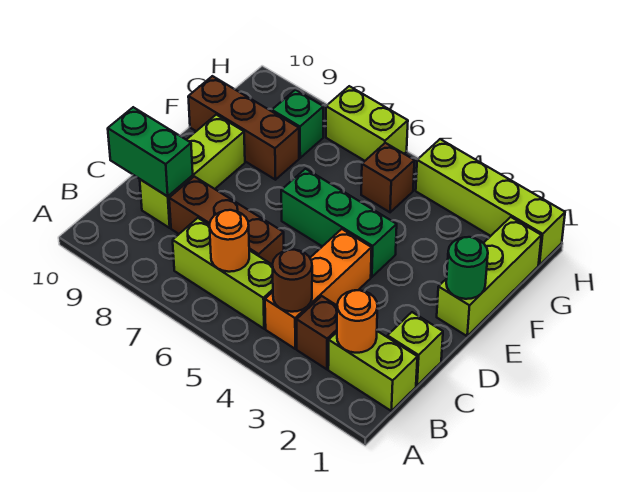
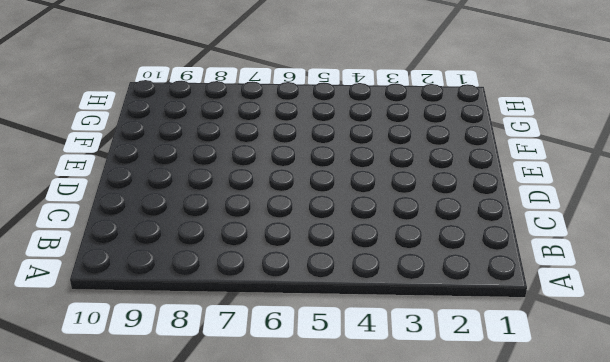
none -> lime brick B1:B2 level 1
none -> brown brick B3 level 1
none -> orange brick B4:D4 level 1

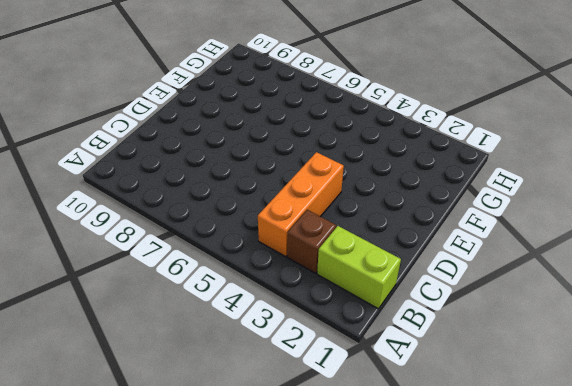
none -> lime brick B5:B7 level 1
none -> lime brick C1 level 1
none -> brown brick C6:C8 level 1

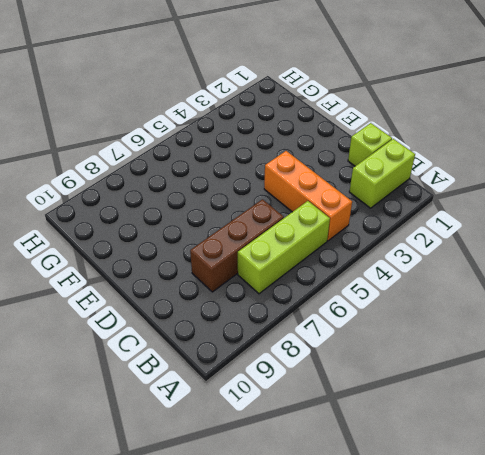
none -> brown brick B3 level 1
none -> lime brick C9:E9 level 1
none -> lime brick E1:G1 level 1

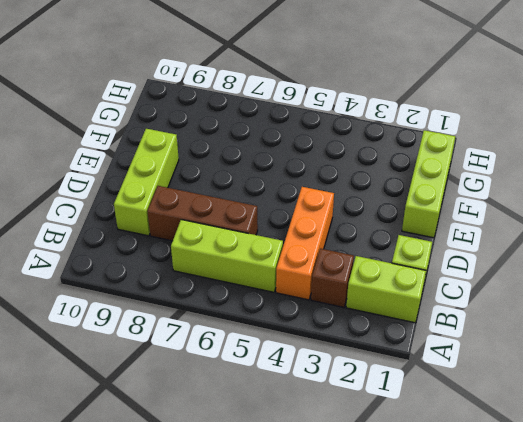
none -> green brick E4:E6 level 1
none -> brown brick F8:F10 level 1
none -> brown brick G5 level 1

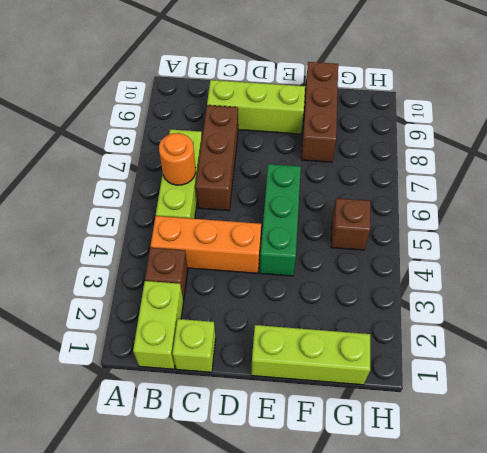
none -> green brick G8 level 1
none -> lime brick H1:H4 level 1
none -> lime brick H6:H7 level 1

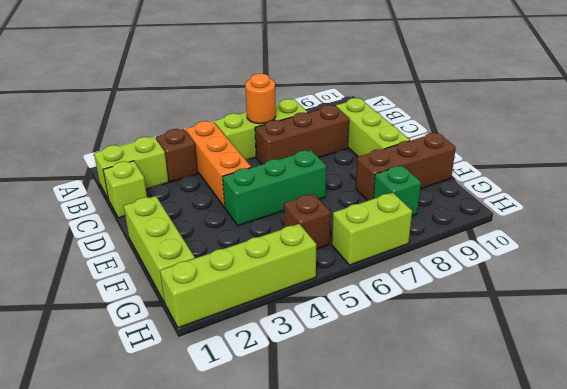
none -> orange round brick B2 level 2
none -> brown round brick B4 level 2
none -> green brick C9:C10 level 2

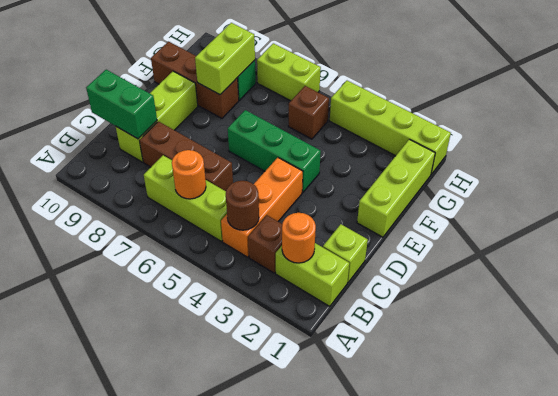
lime brick F8:G8 level 2 -> none
none -> green round brick E1 level 2

